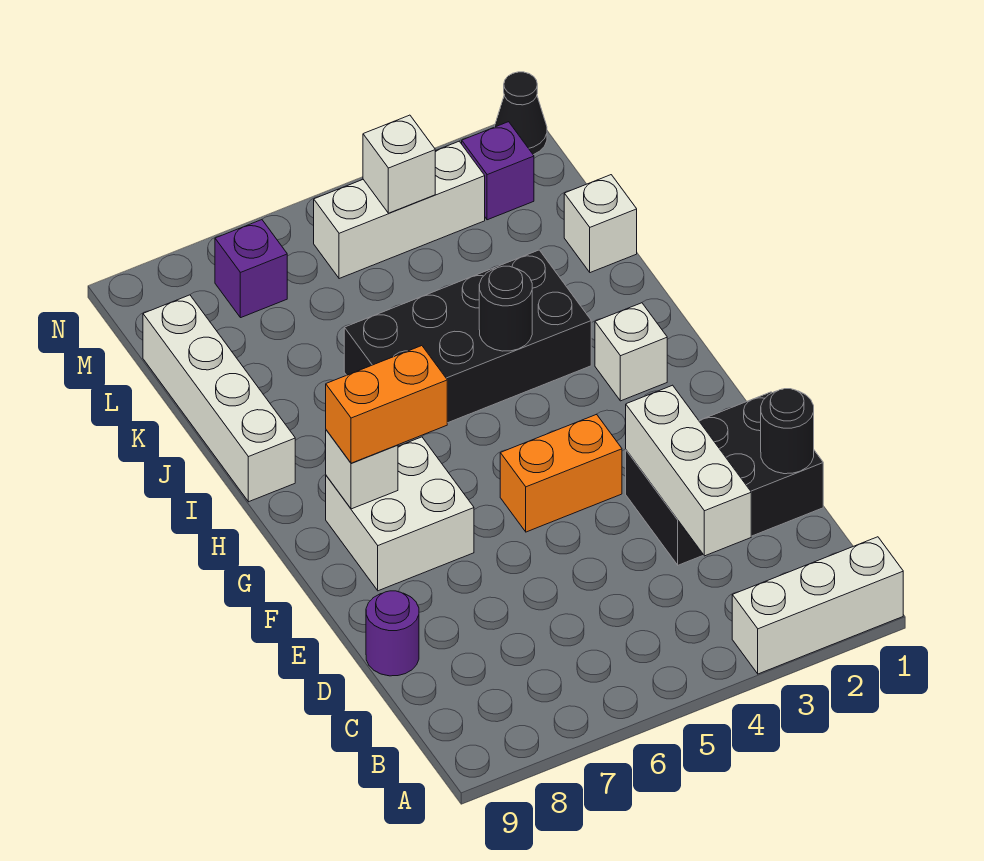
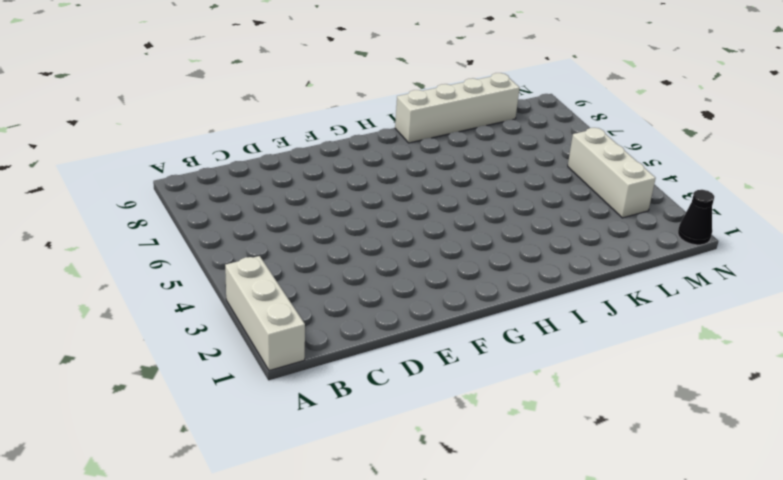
none -> black brick D1:E3 level 1
none -> purple round brick D9 level 1
none -> orange brick F4:F5 level 1

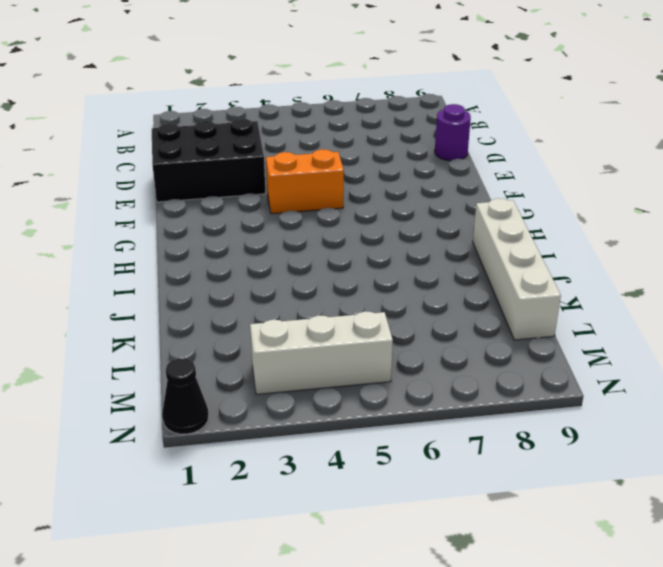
none -> white brick A1:A3 level 1
none -> white brick F7:G8 level 1
none -> white brick H2 level 1

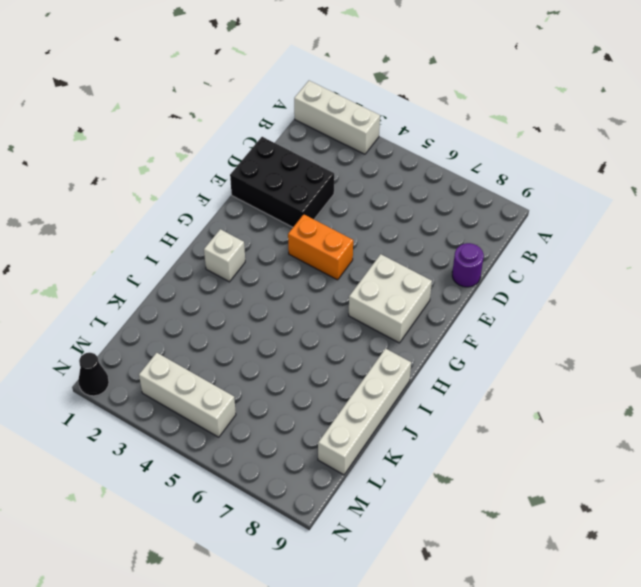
none -> black brick I3:J6 level 1
none -> white brick K1 level 1
none -> purple brick M2 level 1

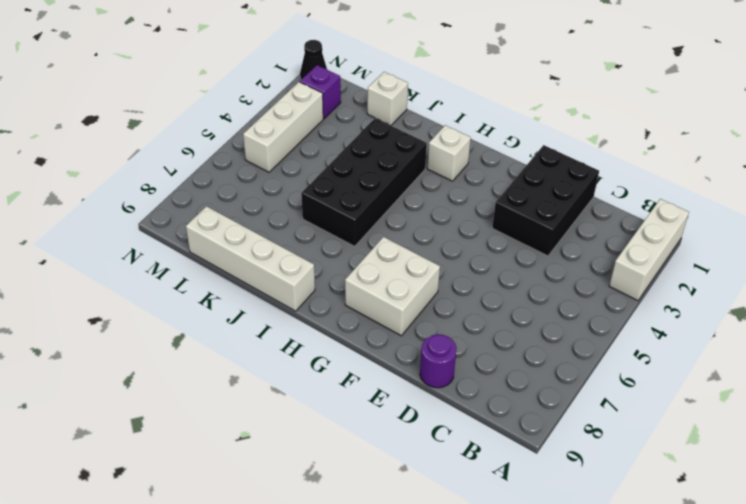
none -> orange brick F4:F5 level 1
none -> purple brick M7 level 1
none -> white brick C3:E3 level 2

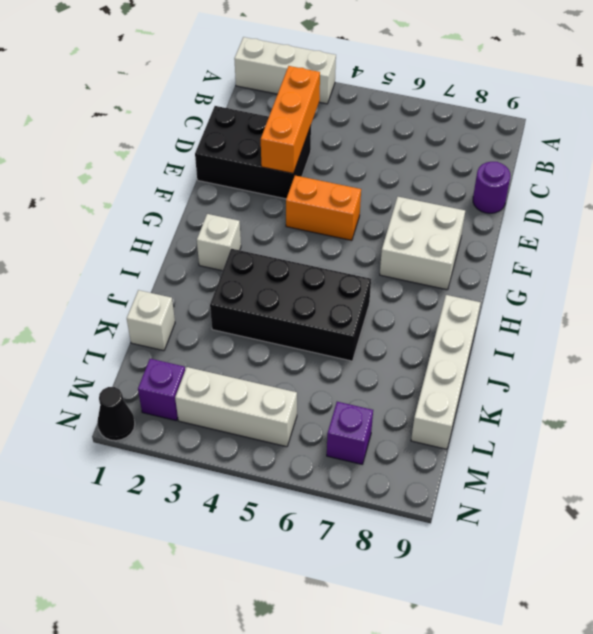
orange brick C3:E3 level 2 -> white brick C3:E3 level 2
none -> black round brick D1 level 2
none -> white brick G8 level 2
none -> black round brick I4 level 2

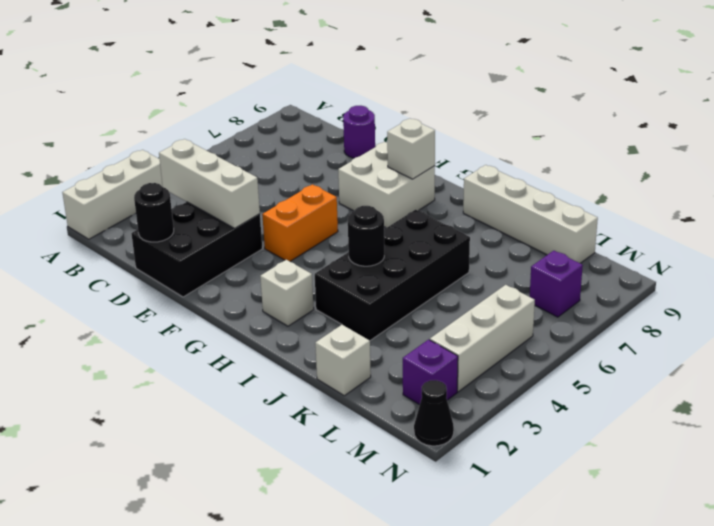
none -> white brick M4 level 2
none -> orange brick G7:G8 level 3

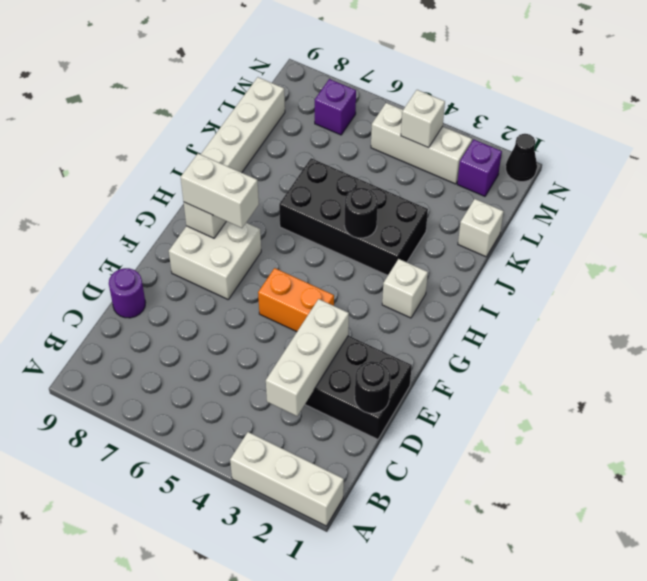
white brick G7:G8 level 3 -> orange brick G7:G8 level 3

